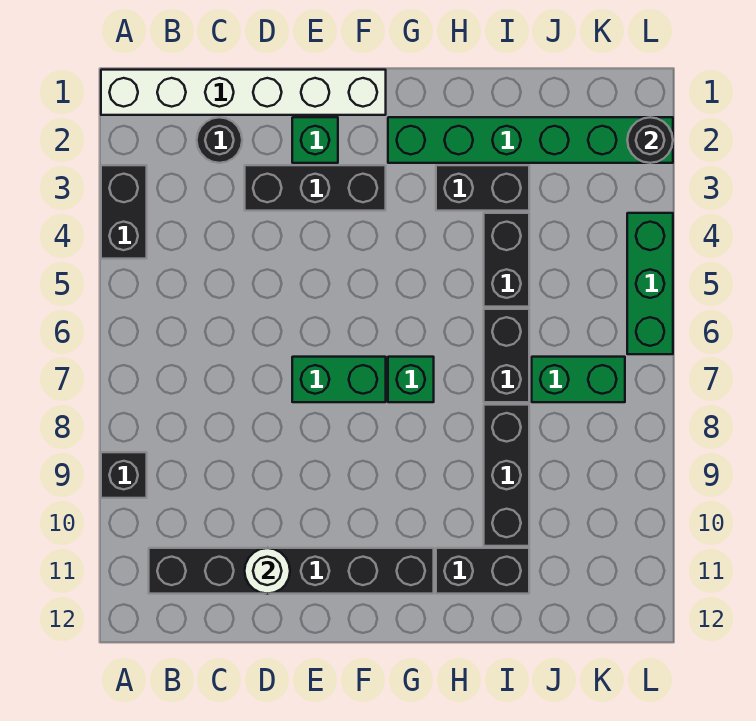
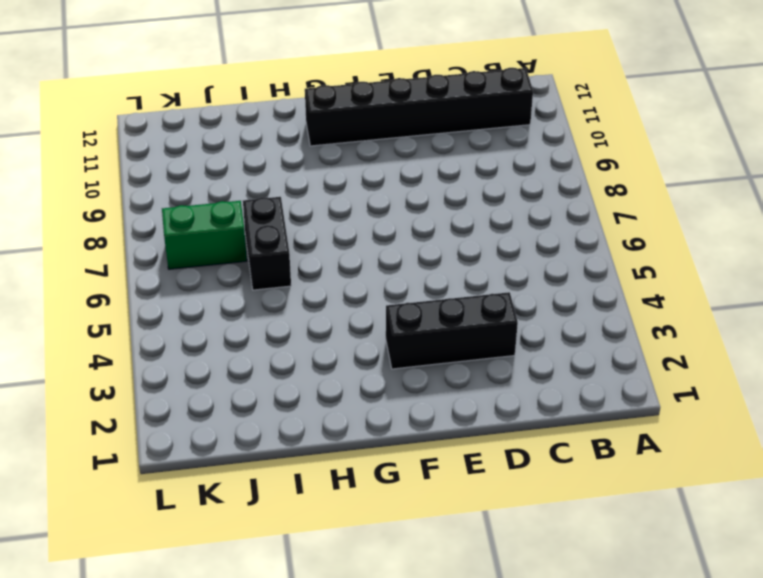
none -> white brick A1:F1 level 1
none -> black brick A3:A4 level 1
none -> black brick A9 level 1

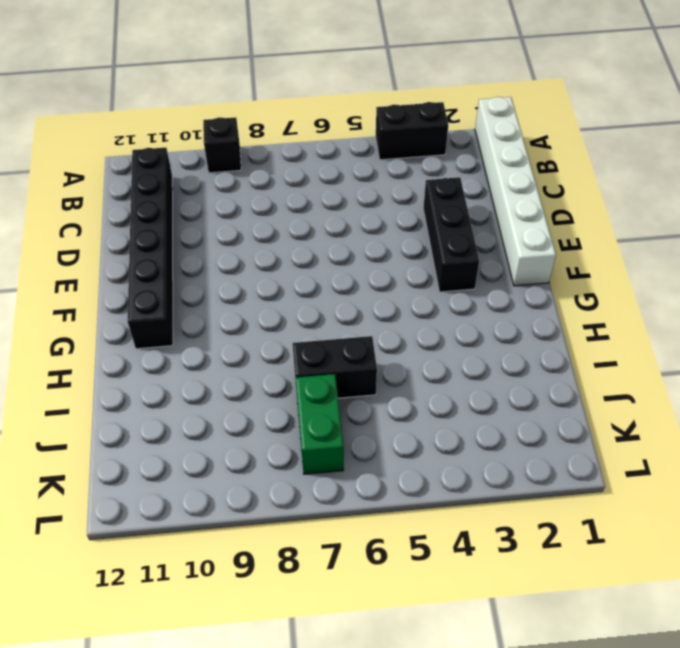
none -> black round brick C2 level 1
none -> green brick E2 level 1
none -> green brick E7:F7 level 1

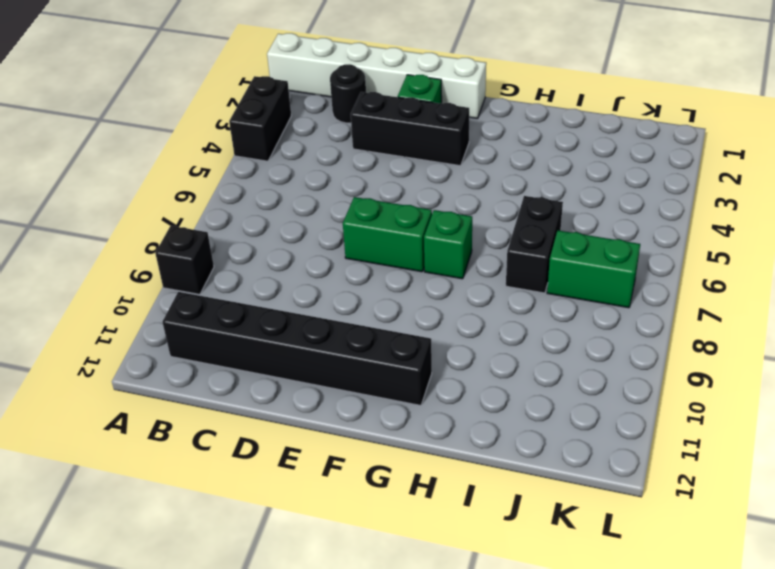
none -> green brick G2:L2 level 1
none -> black brick H3:I3 level 1
none -> black brick H11:I11 level 1

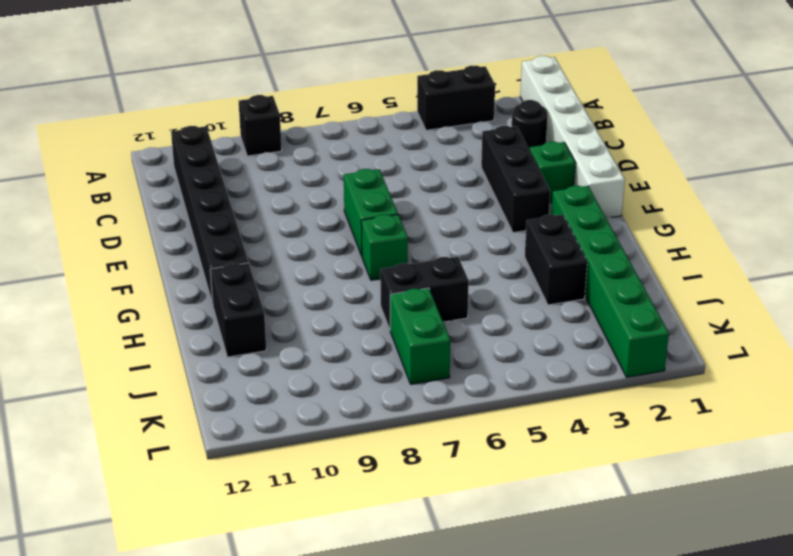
none -> black brick I4:I5 level 1
none -> black brick I8:I10 level 1
none -> green brick L4:L6 level 1

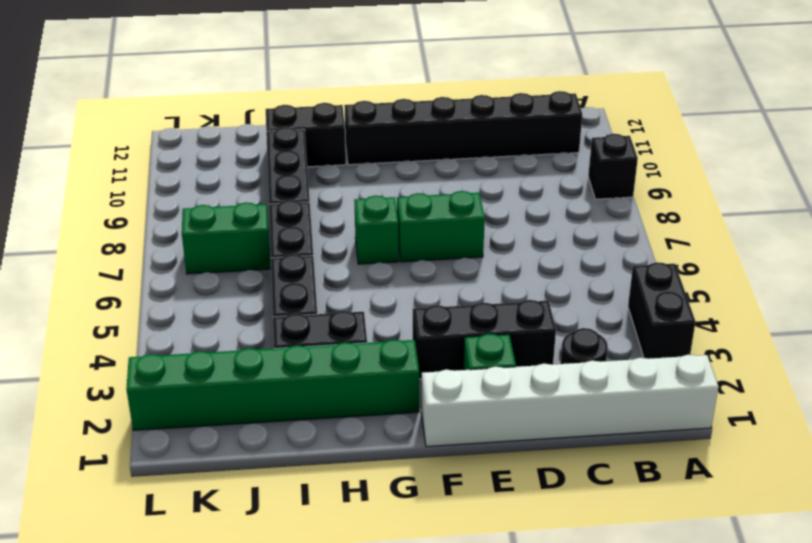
none -> green brick L4:L6 level 1
none -> white round brick D11 level 2
none -> black round brick L2 level 2

